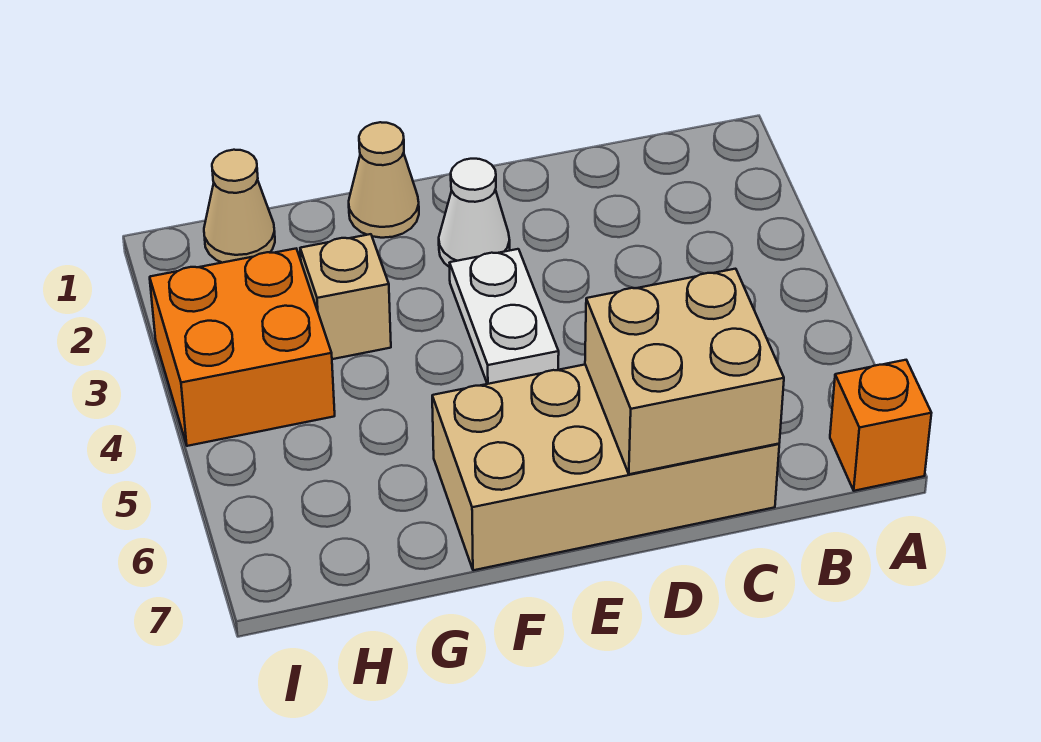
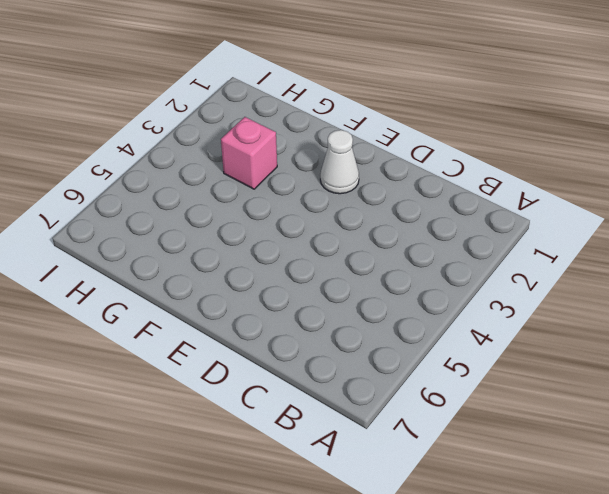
pink brick G3 level 1 -> tan brick G3 level 1
none -> orange brick A7 level 1
none -> tan brick C6:F7 level 1

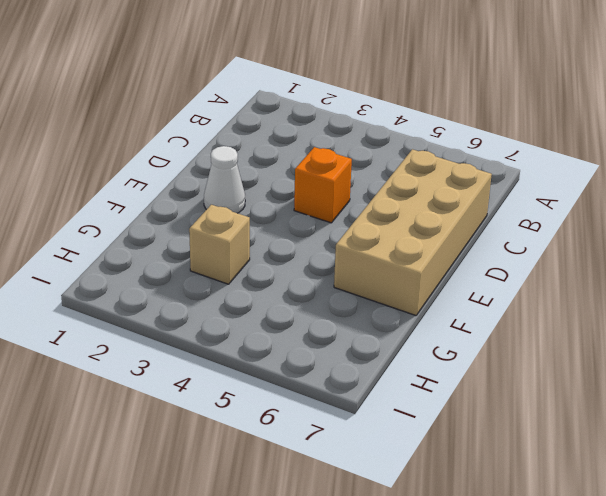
orange brick D4 level 1 -> orange brick A7 level 1
none -> white plate E3:E4 level 1
none -> tan cone F1 level 1

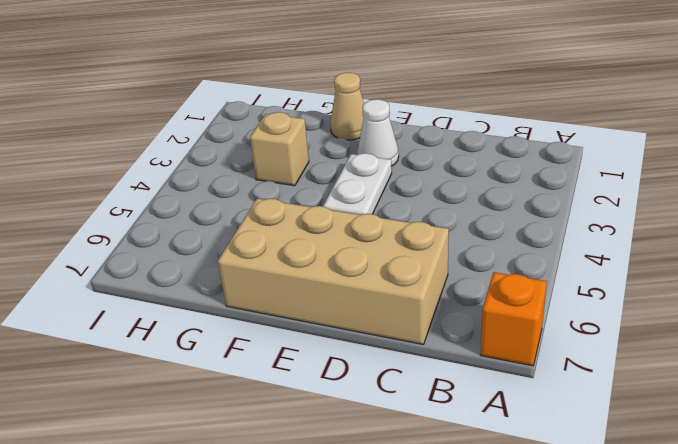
none -> tan cone H1 level 1
none -> orange brick H3:I4 level 1

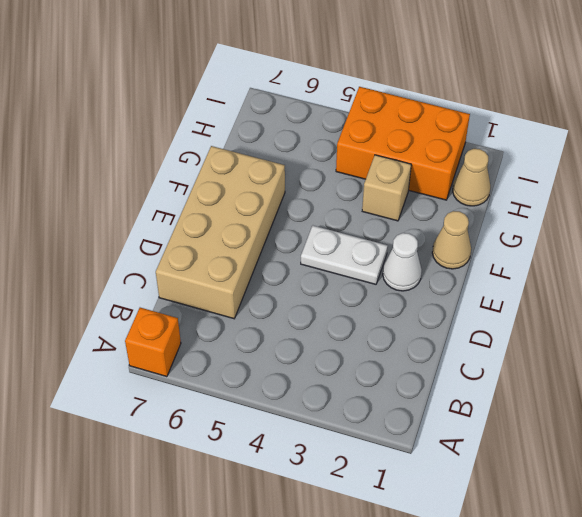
orange brick H2:I4 level 1 -> orange brick H3:I4 level 1
none -> tan brick C6:D7 level 2

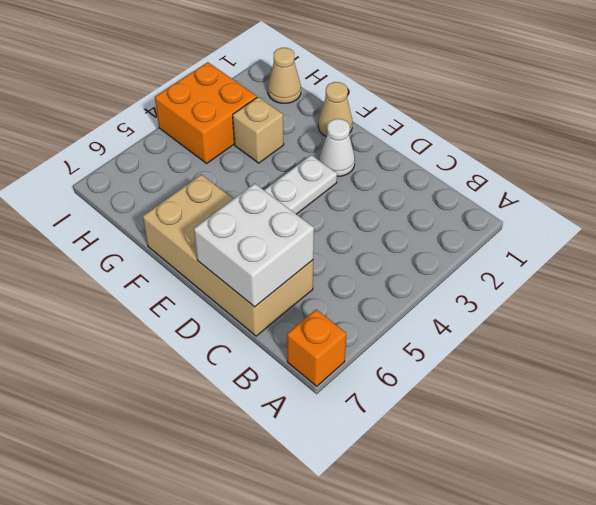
white brick C6:D7 level 2 -> tan brick C6:D7 level 2

